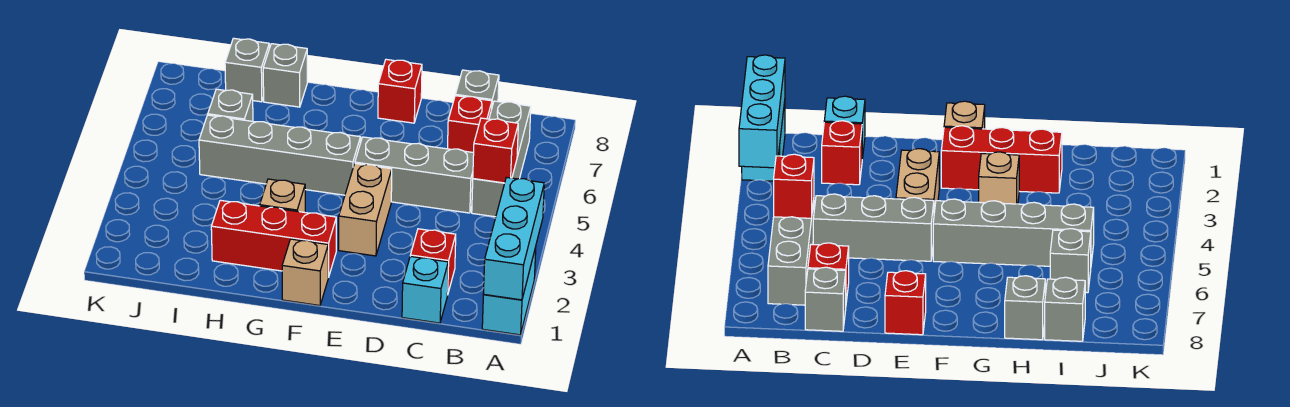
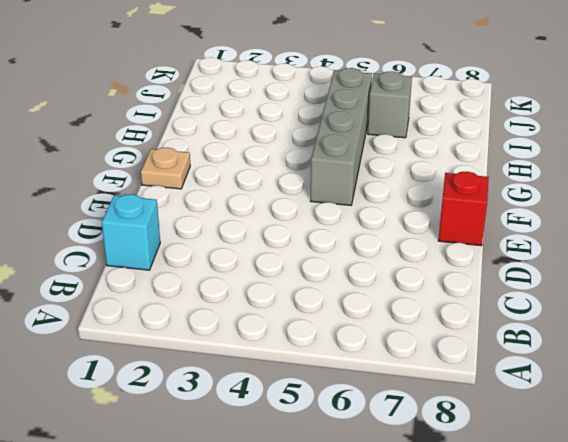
tan plate F1 level 1 -> tan brick F1 level 1
none -> cyan brick A1:A2 level 1
none -> grey brick B5:B7 level 1
none -> red brick C2 level 1

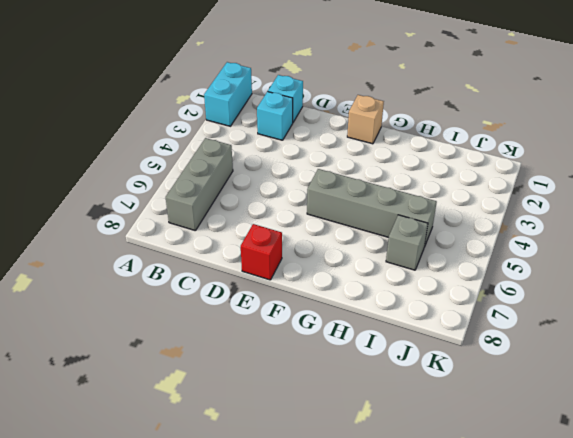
cyan brick C2 level 1 -> red brick C2 level 1
none -> grey brick C5:E5 level 1
none -> red brick C7 level 1
none -> grey brick C8 level 1

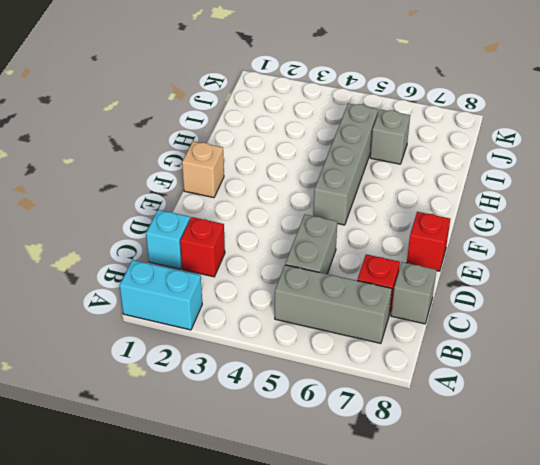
grey brick C5:D5 level 1 -> grey brick C5:E5 level 1
none -> tan brick E3:E4 level 1
none -> red brick F2:H2 level 1
none -> tan brick G3 level 1

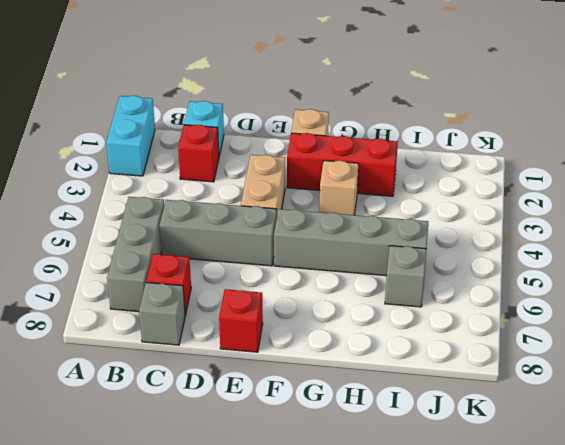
none -> grey brick H8 level 1
none -> grey brick I8 level 1
none -> cyan brick A1:A3 level 2

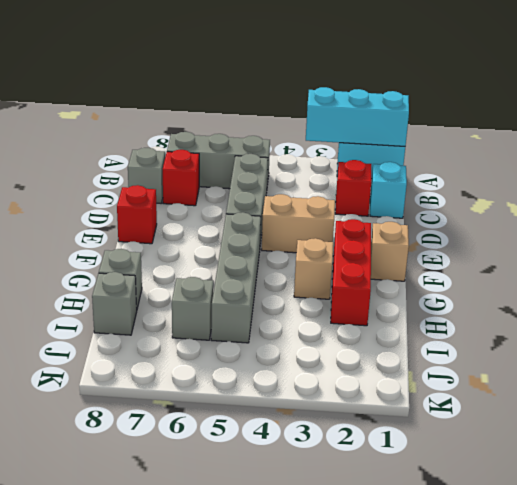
none -> red brick B5 level 2

